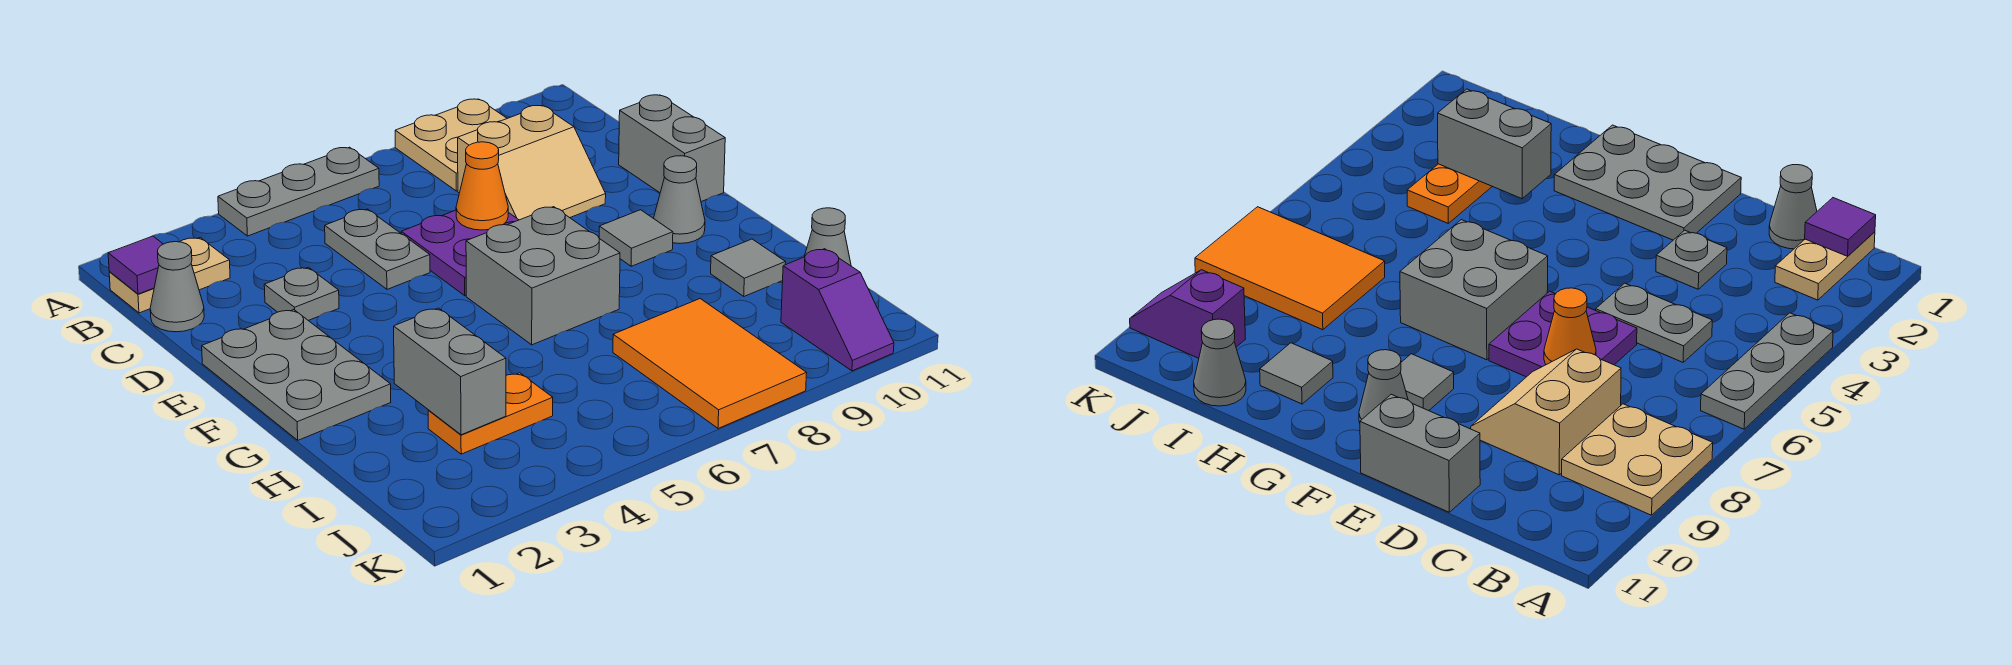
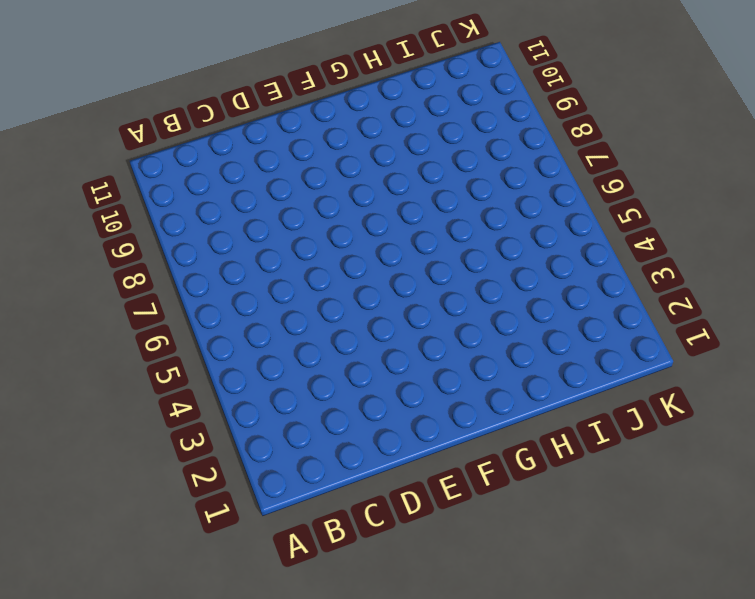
none -> grey plate A4:A6 level 1
none -> tan plate A8:B9 level 1
none -> tan plate B1:B2 level 1

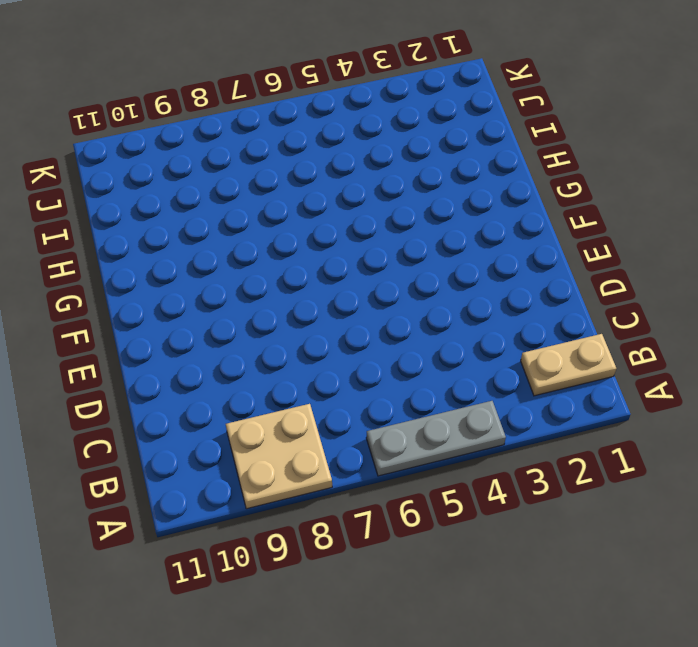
none -> grey cone C1 level 1
none -> grey plate C5:D5 level 1
none -> tan slope C8:D9 level 1 top C

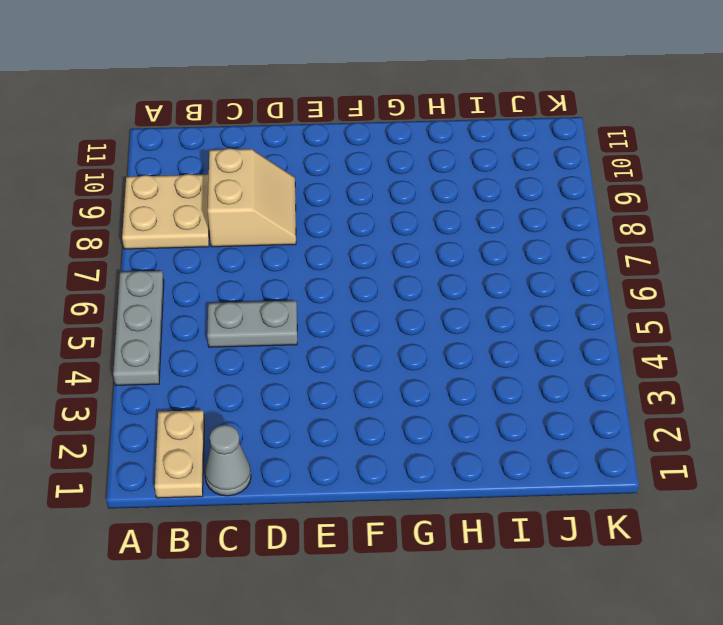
none -> grey plate D3 level 1
none -> purple plate D6:E7 level 1
none -> grey brick D11:E11 level 1

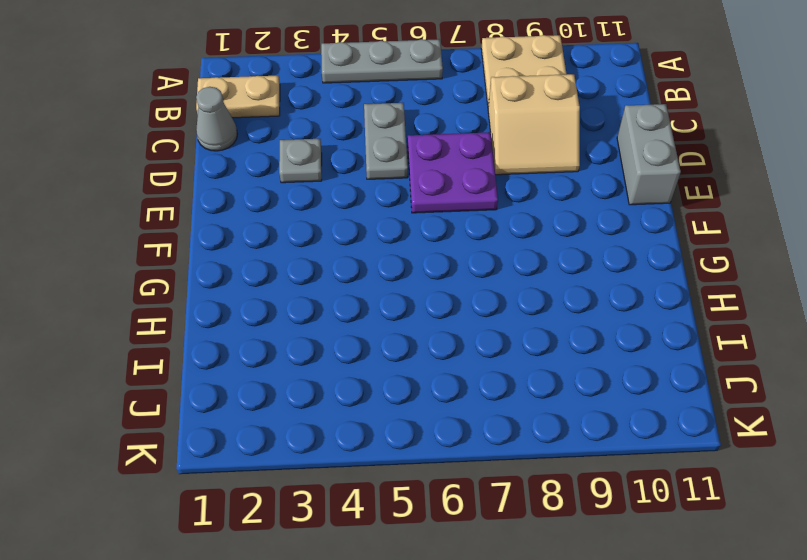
none -> grey plate E1:G2 level 1
none -> grey brick F6:G7 level 1
none -> grey tile F9 level 1

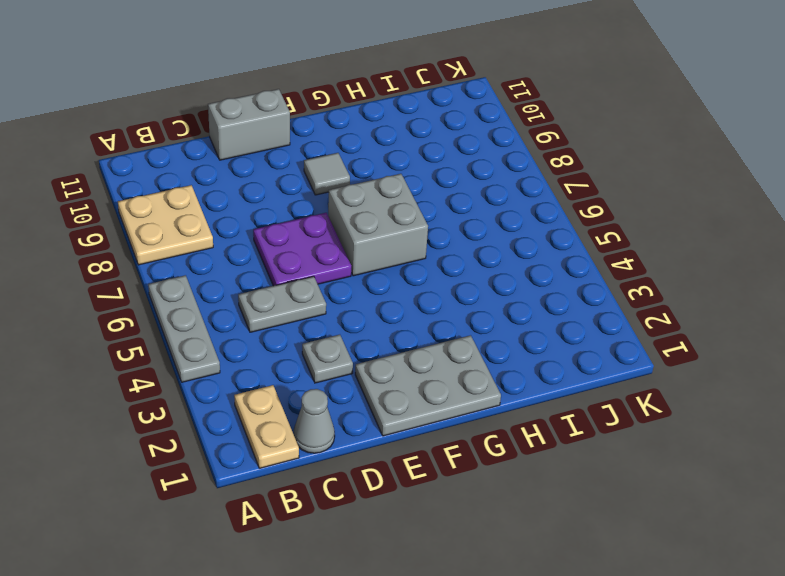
none -> tan slope C8:D9 level 1 top C
none -> grey cone F10 level 1
none -> grey tile H10 level 1

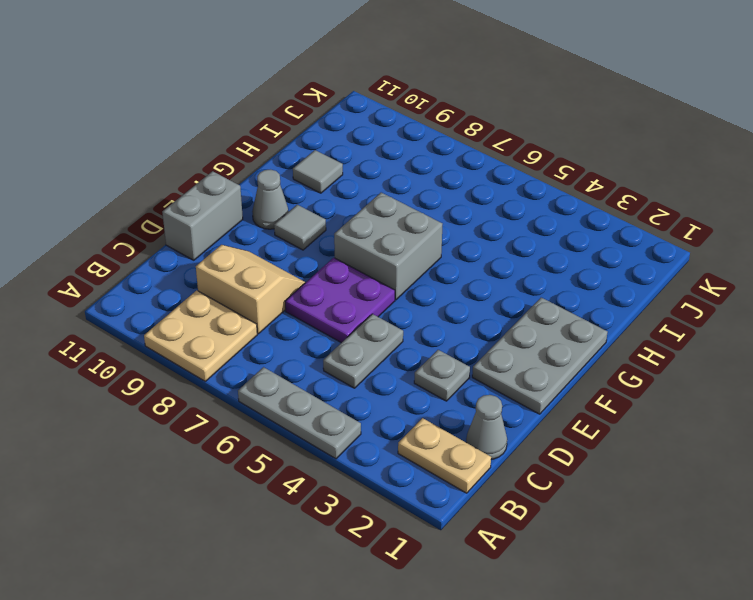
none -> orange plate I3:I4 level 1
none -> orange tile I7:K8 level 1
none -> grey cone I11 level 1

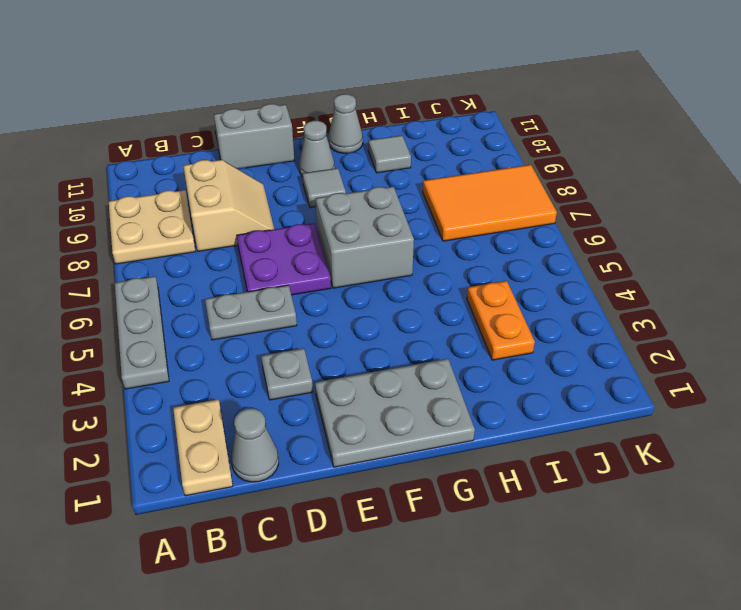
grey cone G11 level 1 -> grey cone I11 level 1
none -> purple slope J10:K10 level 1 top J
none -> purple tile B1 level 2
none -> orange cone D7 level 2

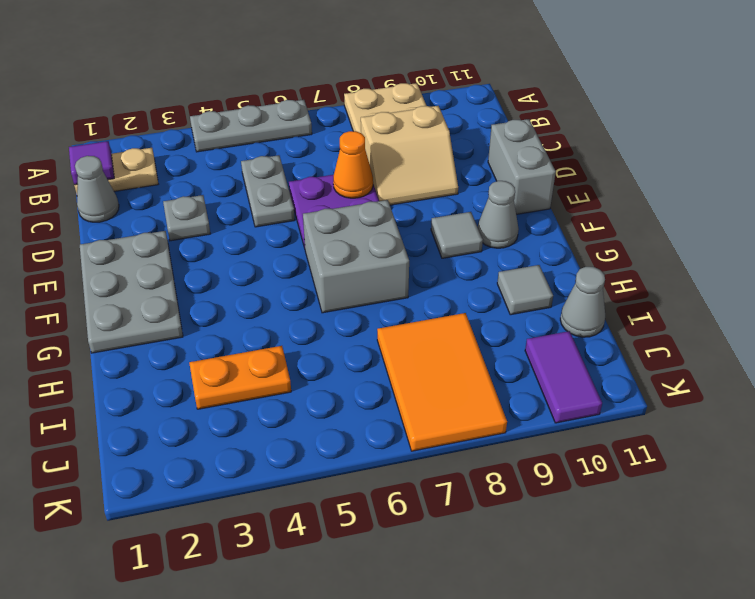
purple tile J10:K10 level 1 -> purple slope J10:K10 level 1 top J
none -> grey brick H3:I3 level 2

